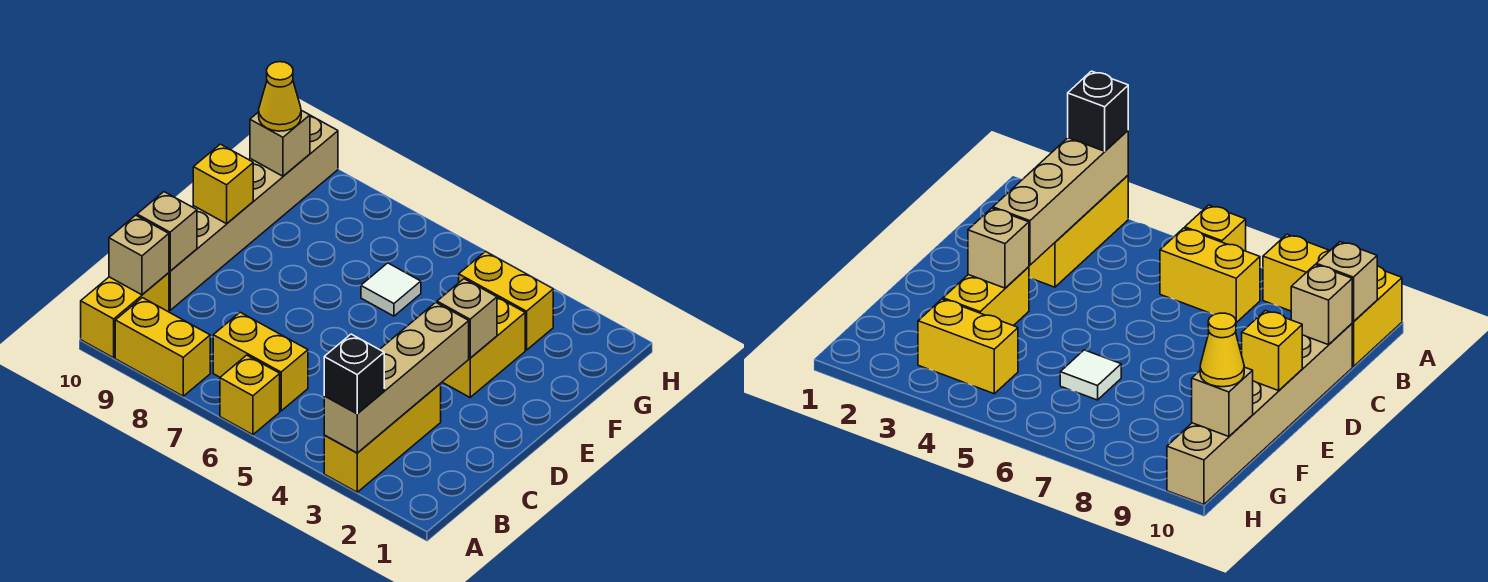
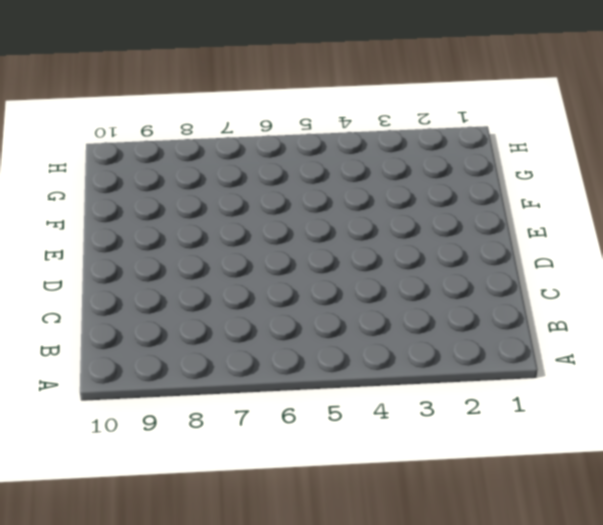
none -> yellow brick A3:C3 level 1
none -> yellow brick A6 level 1
none -> yellow brick A8:A9 level 1

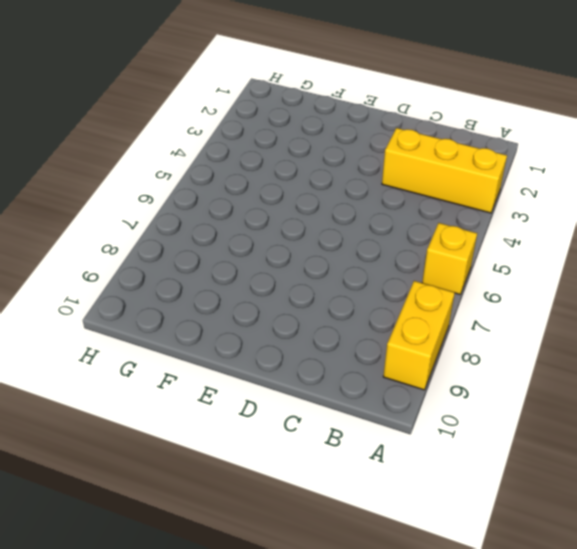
none -> yellow brick A10:B10 level 1
none -> yellow brick B6:B7 level 1
none -> tan brick C10:H10 level 1

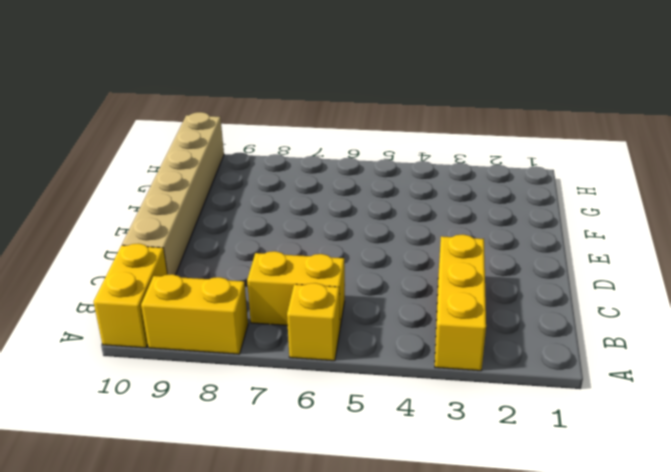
none -> yellow brick E3:F3 level 1
none -> white tile F6 level 1
none -> yellow brick G3:G4 level 1

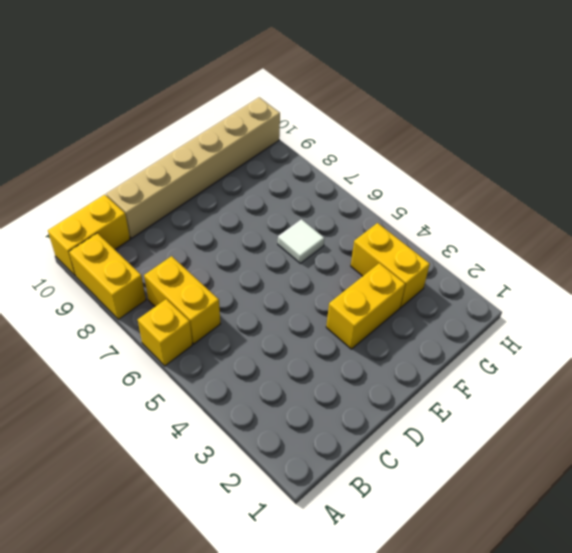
none -> yellow brick A3:C3 level 1
none -> tan brick A3:D3 level 2
none -> tan brick B10 level 2

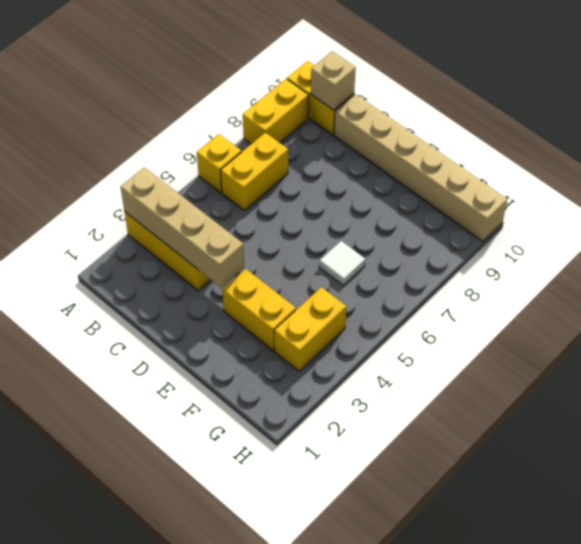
none -> tan brick C10 level 2
none -> tan brick E3 level 2
none -> yellow brick E10 level 2

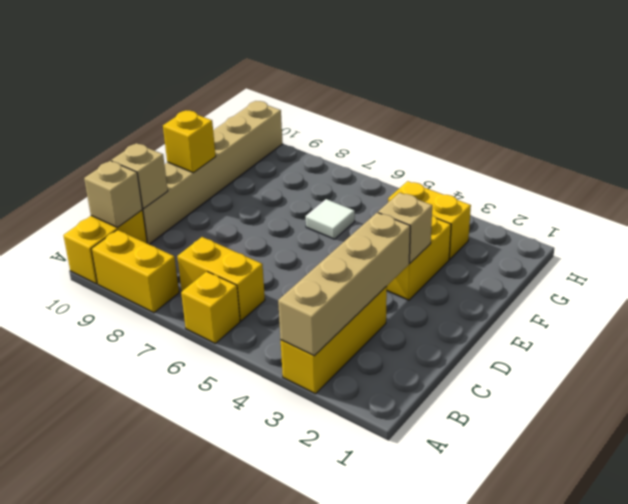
none -> tan brick G10 level 2
none -> black brick A3 level 3
none -> yellow cone G10 level 3

